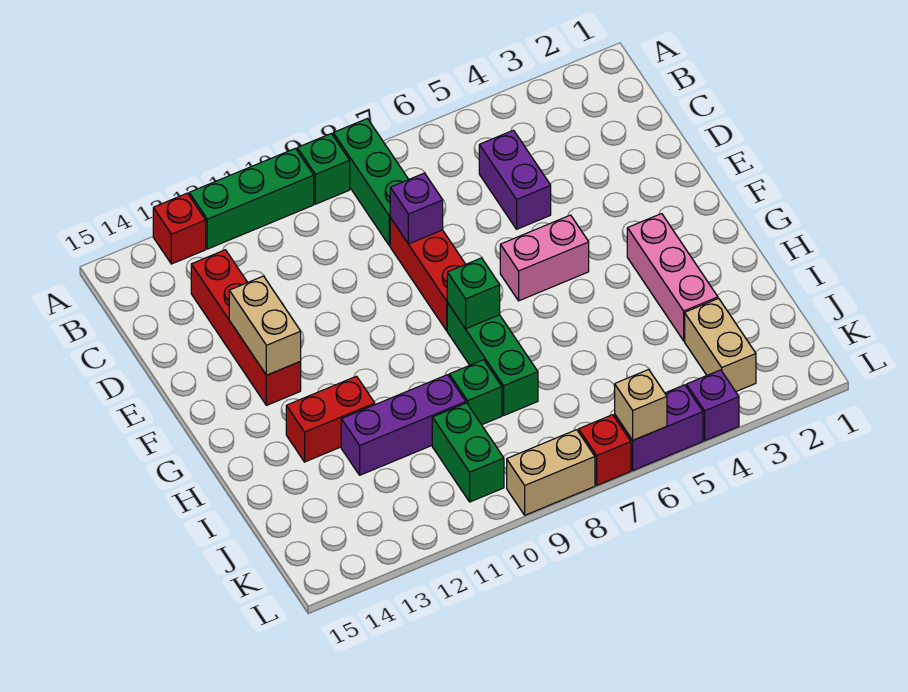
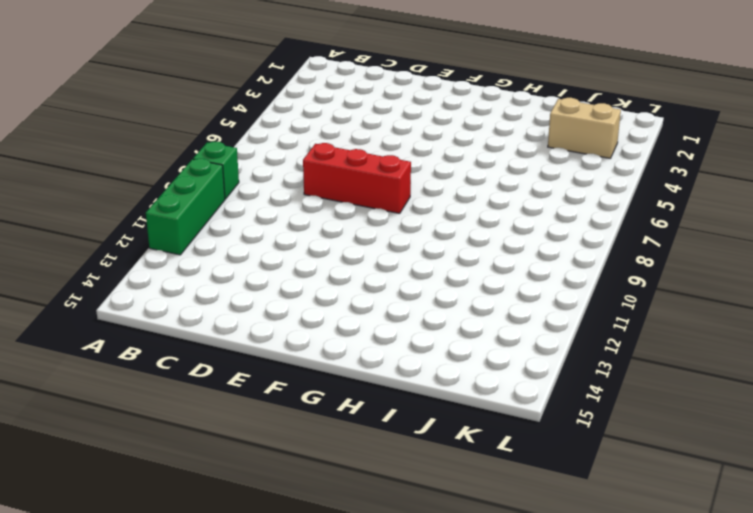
none -> green brick A8:C8 level 1
none -> red brick A13 level 1
none -> purple brick C5:D5 level 1

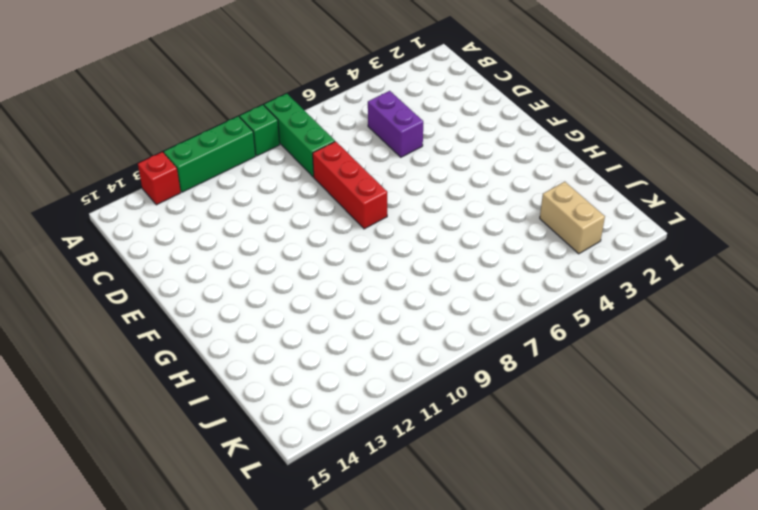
none -> red brick C13:F13 level 1
none -> pink brick F5:F6 level 1
none -> pink brick G3:I3 level 1

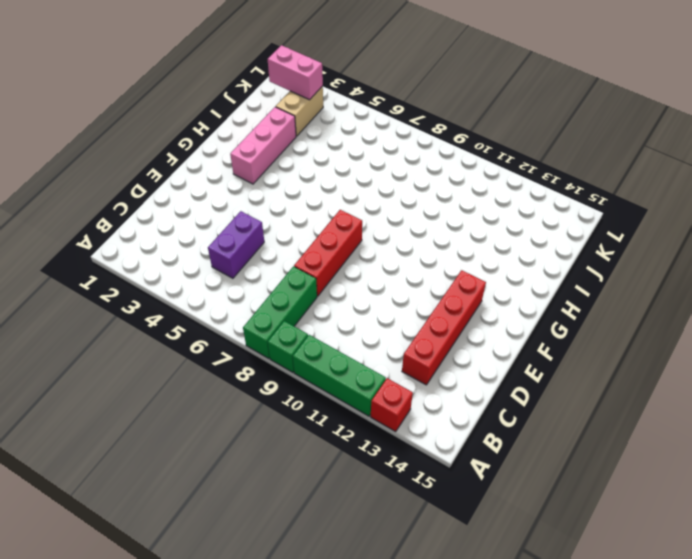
pink brick K2:K3 level 2 -> pink brick F5:F6 level 1
none -> green brick G8:I8 level 1
none -> red brick H12:H13 level 1
none -> green brick I9 level 1

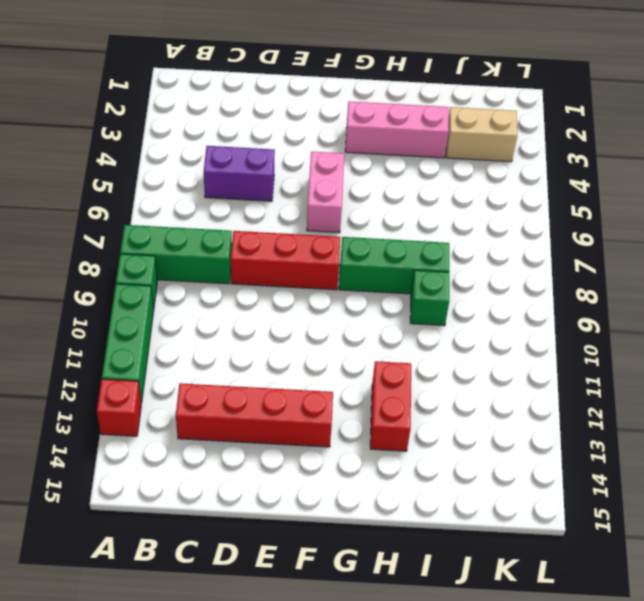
none -> purple brick I10:I12 level 1
none -> green brick J10:K10 level 1
none -> purple brick L4 level 1

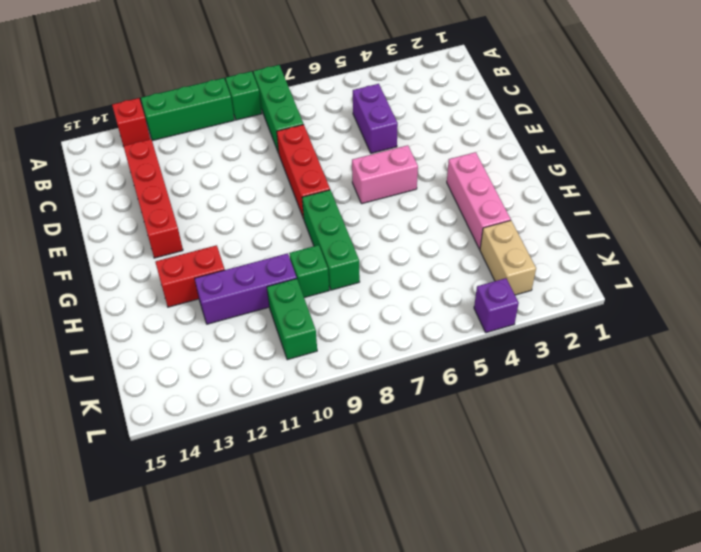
none -> purple brick L5:L6 level 1
none -> red brick L7 level 1
none -> tan brick L8:L9 level 1

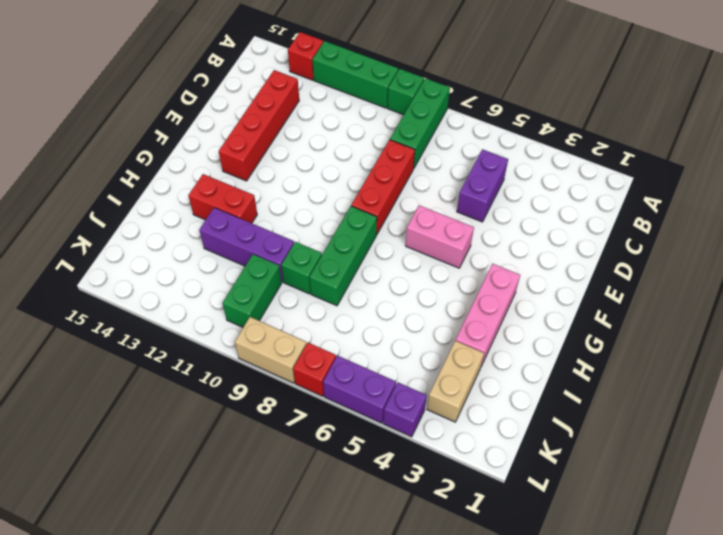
none -> purple brick D8 level 2
none -> tan brick E13:F13 level 2
none -> green brick G8 level 2

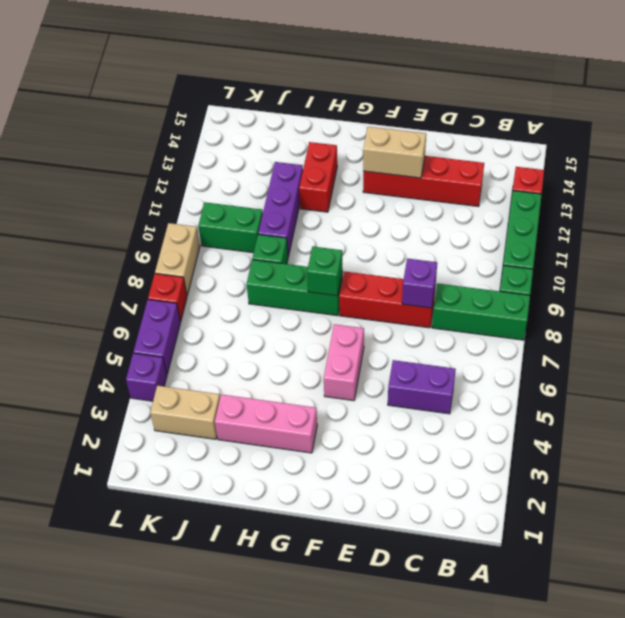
none -> tan brick L6 level 2

